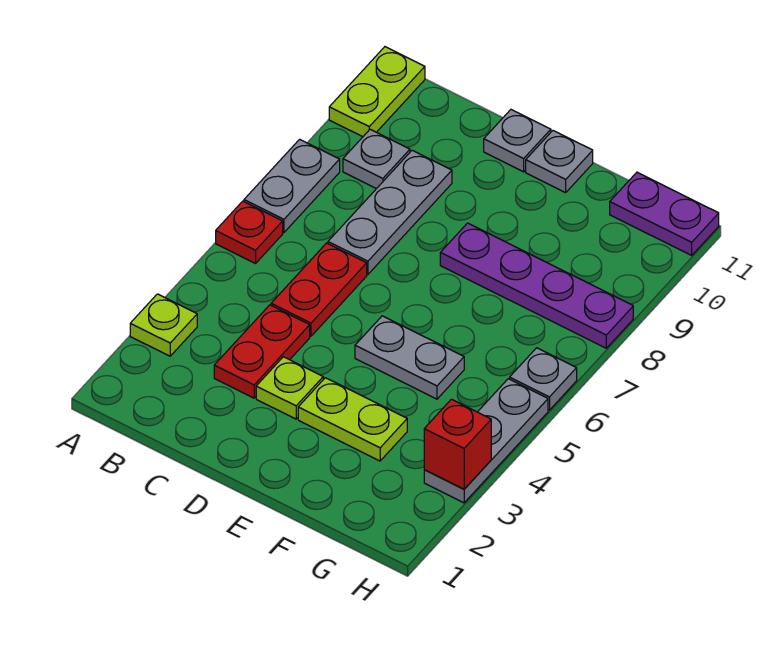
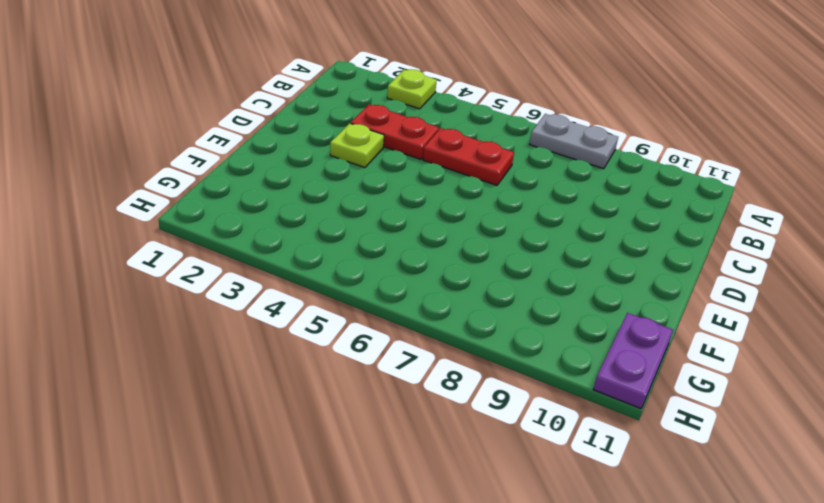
none -> red plate A6 level 1
none -> lime plate A10:A11 level 1
none -> grey plate B9 level 1

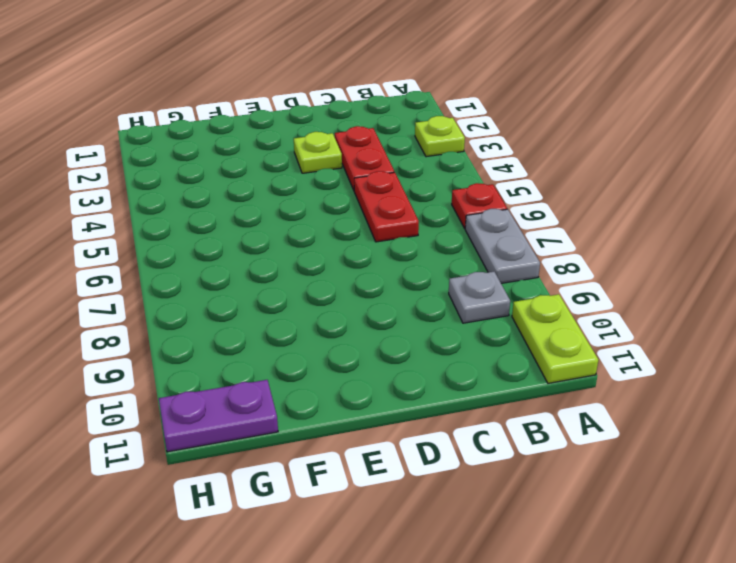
none -> grey plate C7:C9 level 1
none -> grey plate D11 level 1
none -> lime plate E3:F3 level 1

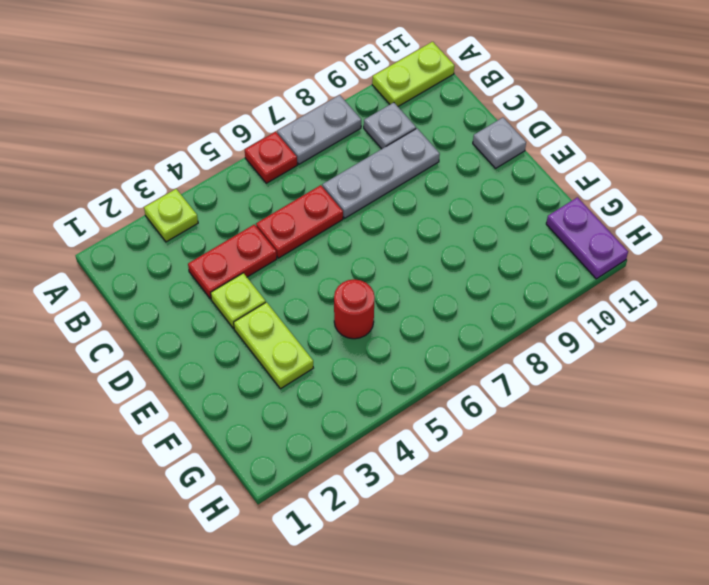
red round brick F5 level 1 -> grey plate E5:F5 level 1
none -> purple plate E8:H8 level 1
none -> grey plate E11 level 1
none -> grey plate H3:H5 level 1

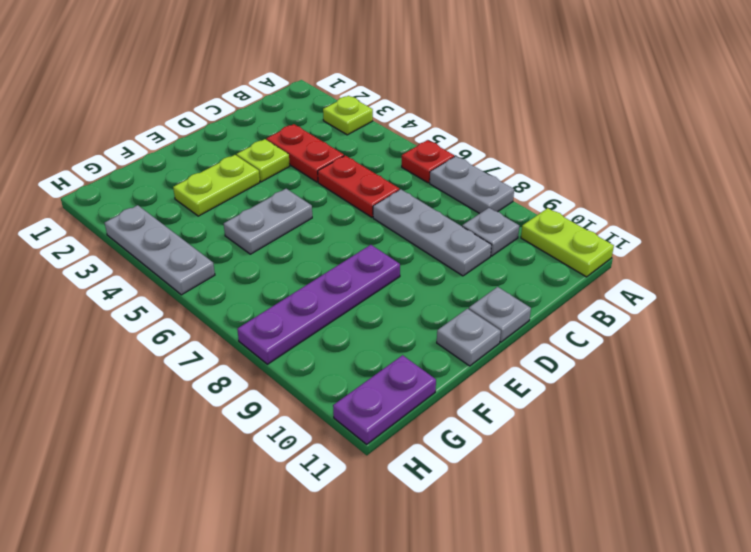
none -> grey plate H6 level 1
none -> red brick H3 level 2

